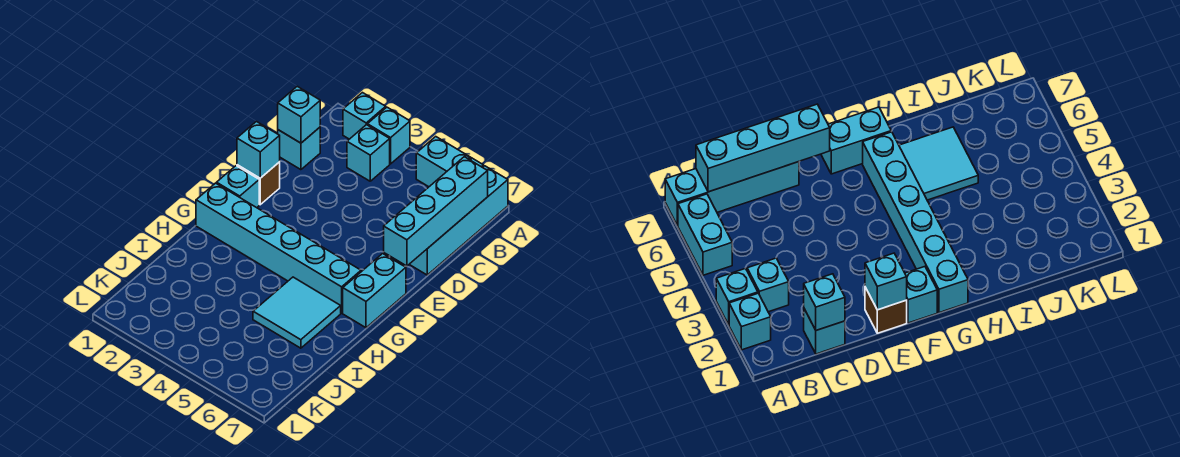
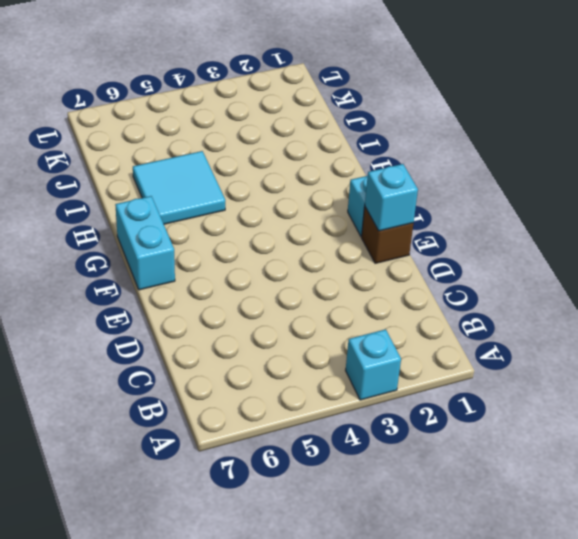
none -> cyan brick A2 level 1
none -> cyan brick A5:A6 level 1
none -> cyan brick A7:D7 level 1

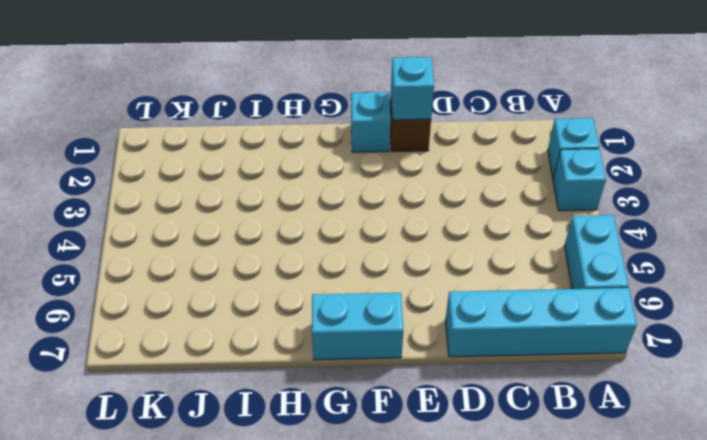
none -> cyan brick B3 level 1
none -> cyan brick C1 level 1
none -> cyan brick G1:G6 level 1

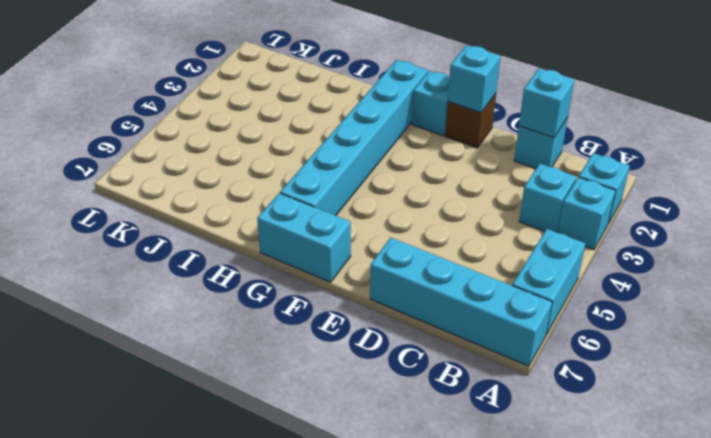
none -> cyan tile H5:I6 level 1
none -> cyan brick B7:E7 level 2

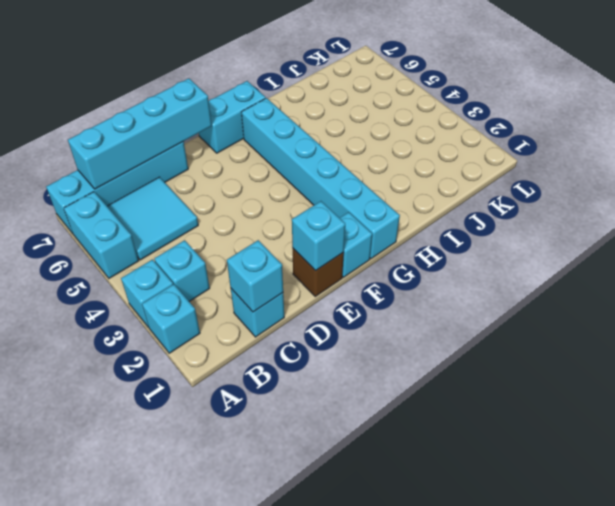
cyan tile B5:C6 level 1 -> cyan tile H5:I6 level 1

